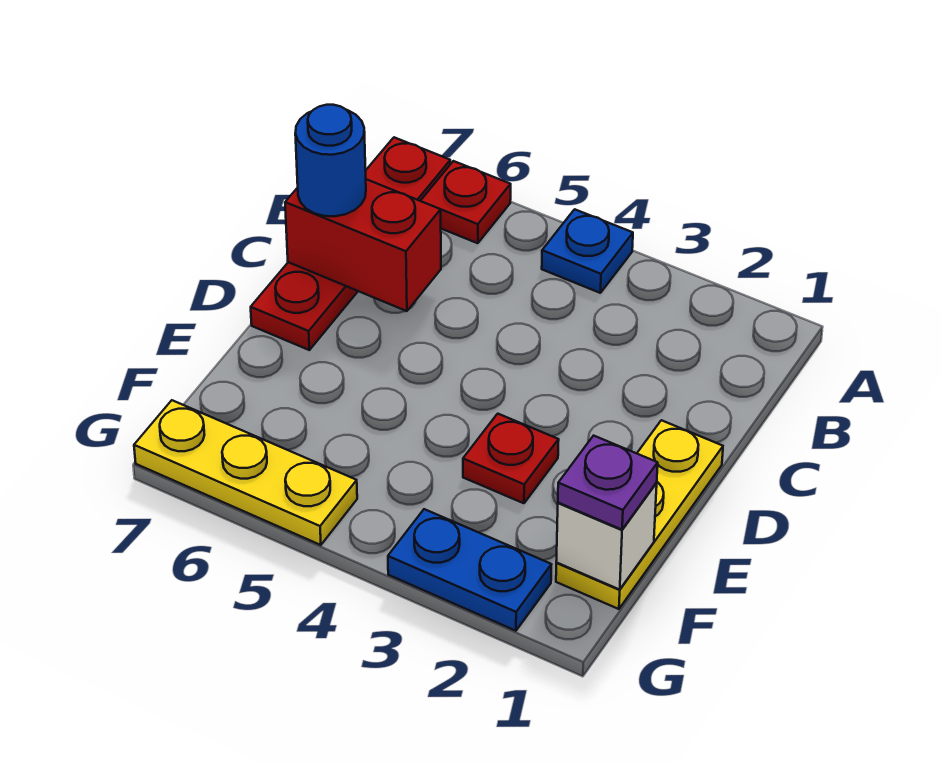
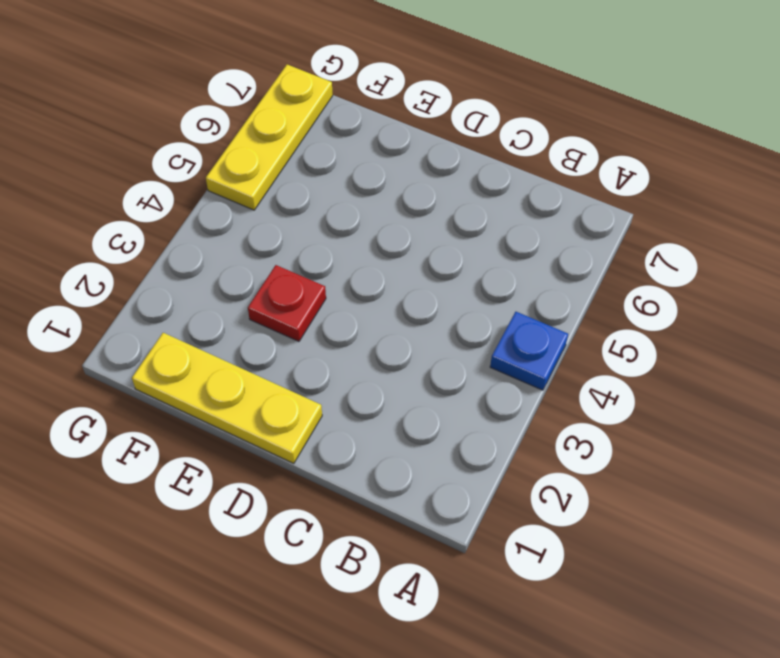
none -> red plate A6 level 1
none -> red plate A7:D7 level 1

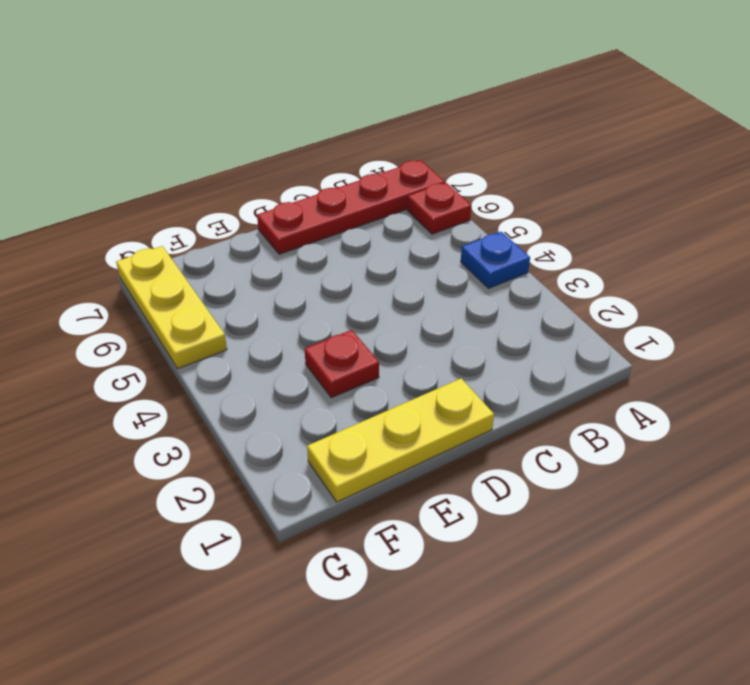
none -> blue plate G2:G3 level 1
none -> red brick C6:C7 level 2

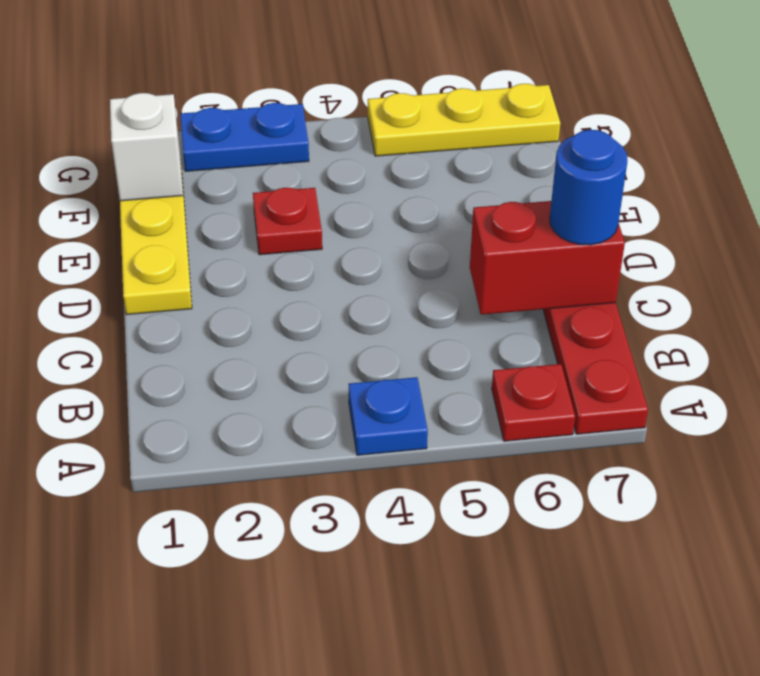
none -> purple plate F1 level 3

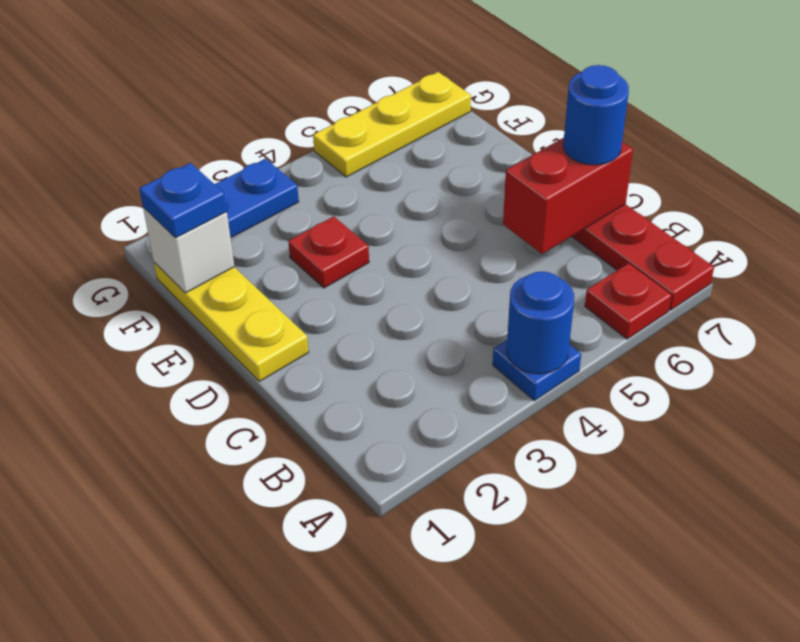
blue round brick A4 level 2 -> none
blue plate F1 level 3 -> purple plate F1 level 3

